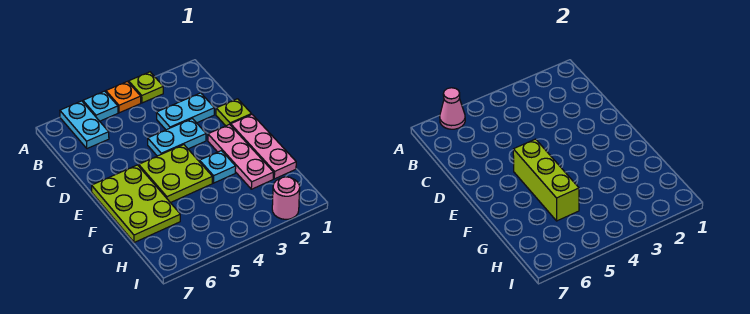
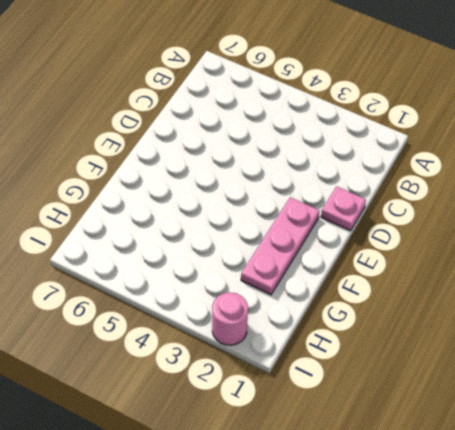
pink plate D1 level 1 -> lime plate D1 level 1
none -> lime plate A3 level 1
none -> orange plate A4 level 1
none -> cyan plate A5 level 1

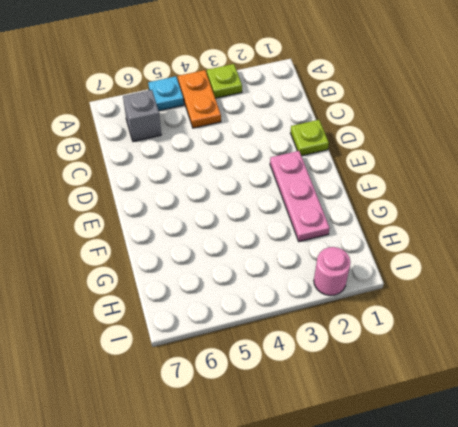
orange plate A4:B4 level 1 -> orange plate A4 level 1
grey brick B6 level 1 -> cyan plate A6:B6 level 1
none -> cyan plate C2:C3 level 1
none -> cyan plate D3:D4 level 1
none -> pink plate E1:G1 level 1

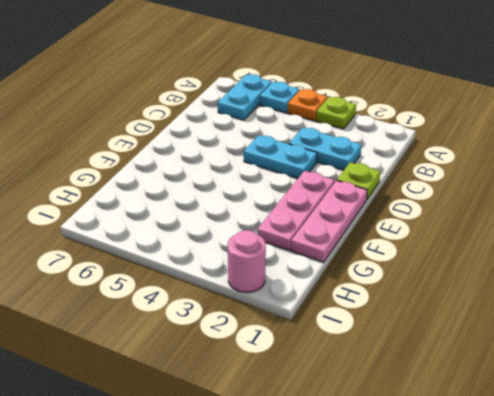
none -> lime plate E4:F5 level 1
none -> lime plate E6:G7 level 1
none -> cyan plate F3 level 1

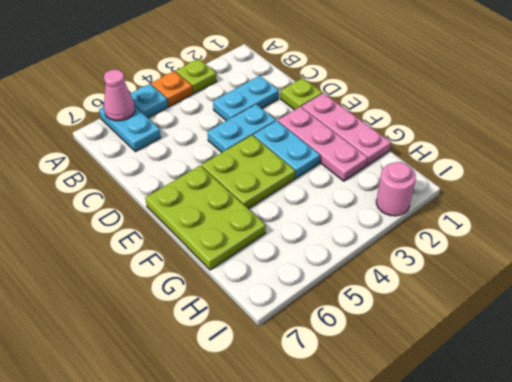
cyan plate E3:F3 level 1 -> cyan plate F3 level 1
none -> lime brick E5:G5 level 2

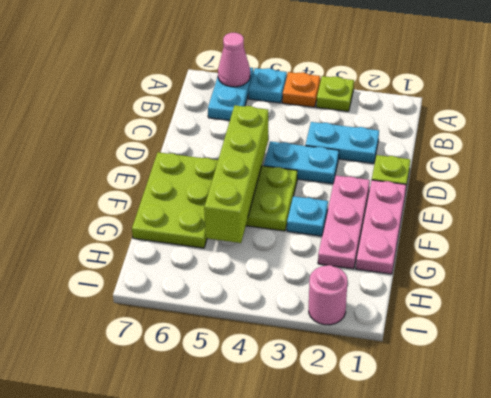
lime brick D5:G5 level 2 -> lime brick E5:G5 level 2

